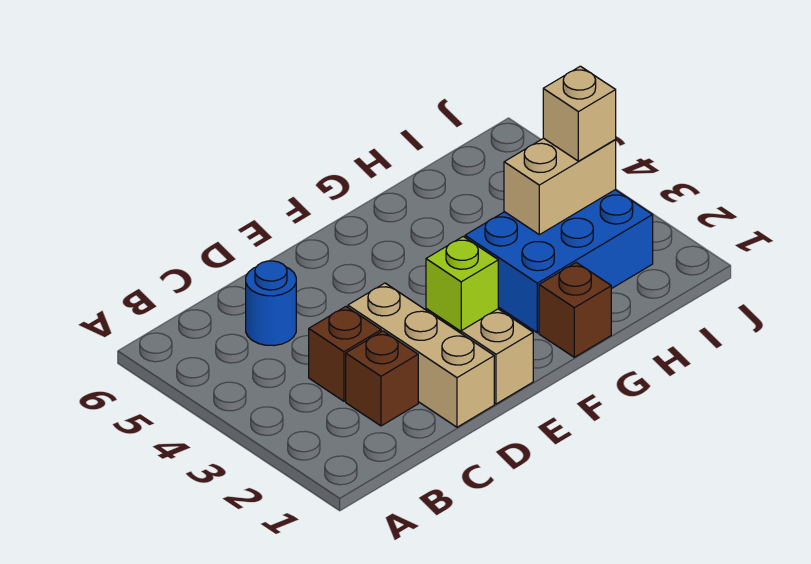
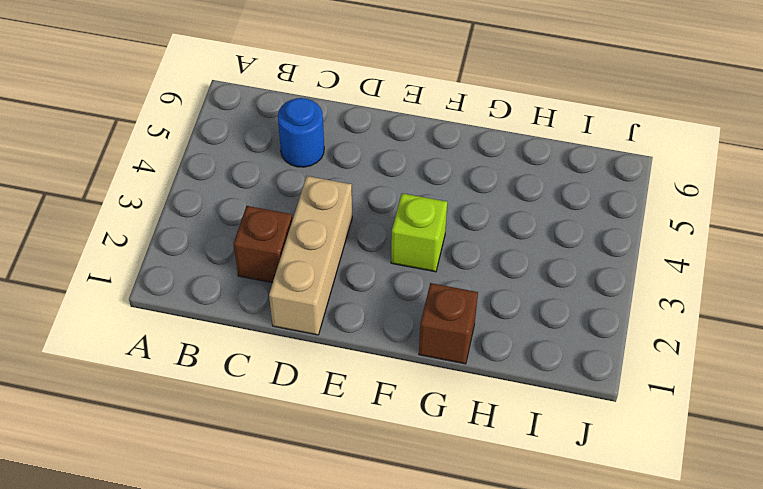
none -> brown brick C3 level 1
none -> tan brick E1 level 1

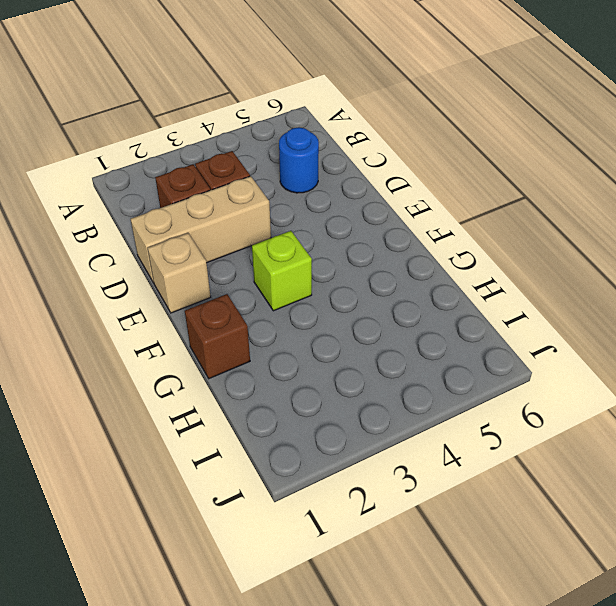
none -> blue brick G2:I3 level 1
none -> tan brick H3:I3 level 2

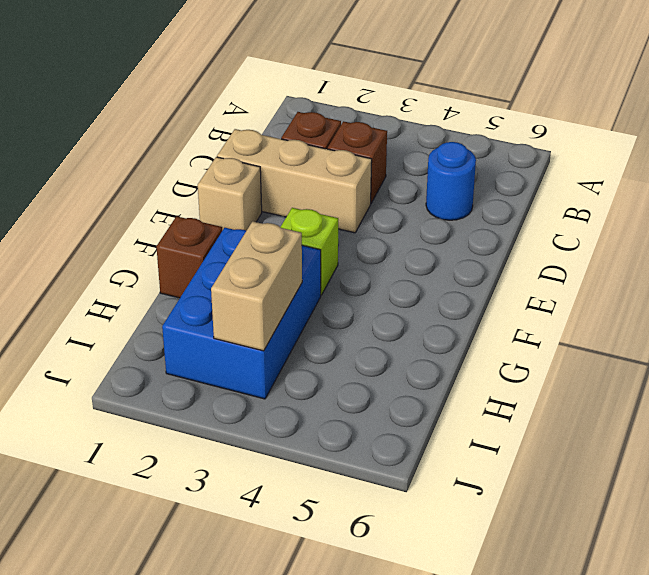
none -> tan brick I3 level 3

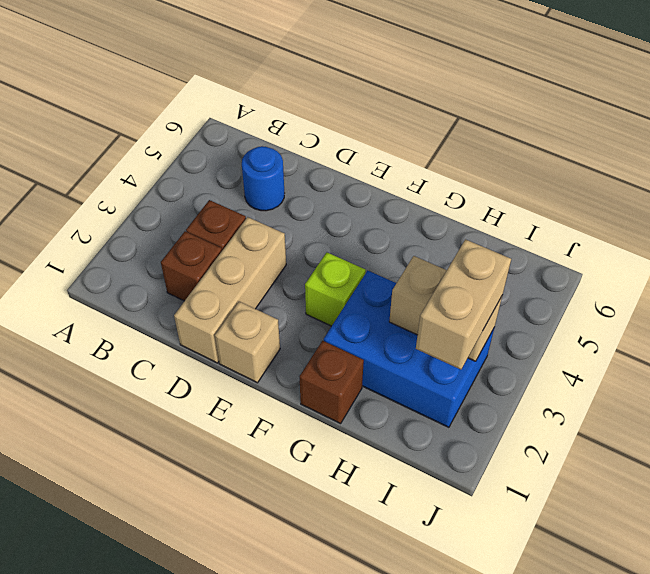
tan brick I2:I3 level 3 -> tan brick I3 level 3

